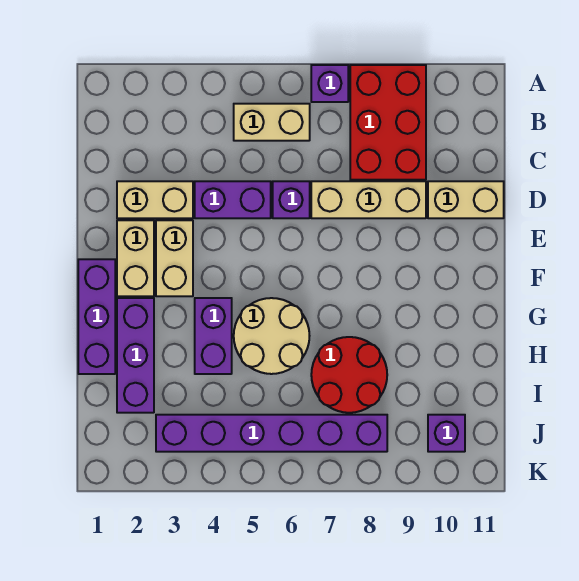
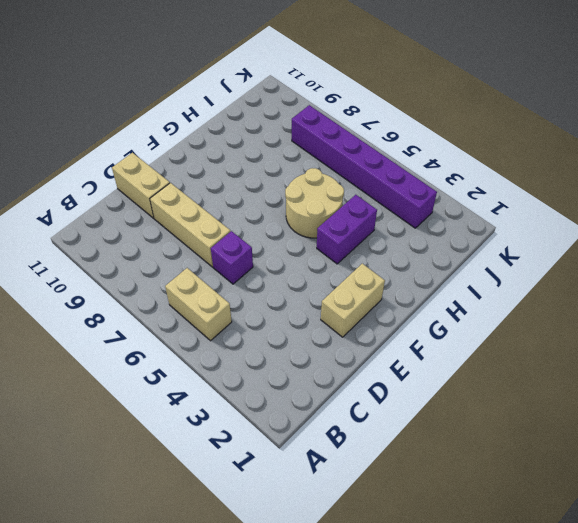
none -> purple brick A7 level 1
none -> red brick A8:C9 level 1
none -> tan brick D2:D3 level 1

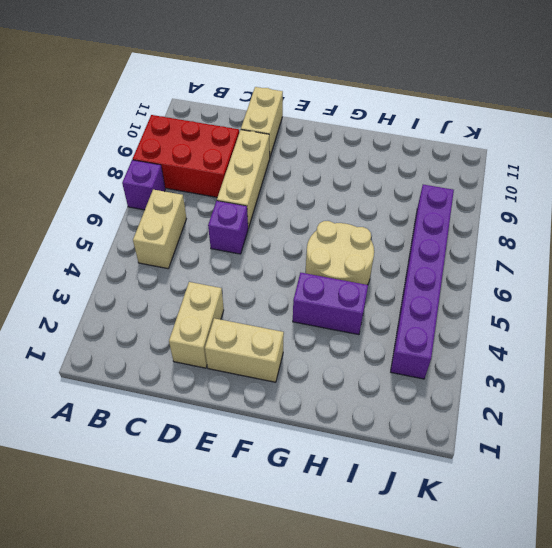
none -> purple brick D4:D5 level 1
none -> tan brick E3:F3 level 1
none -> purple brick F1:H1 level 1

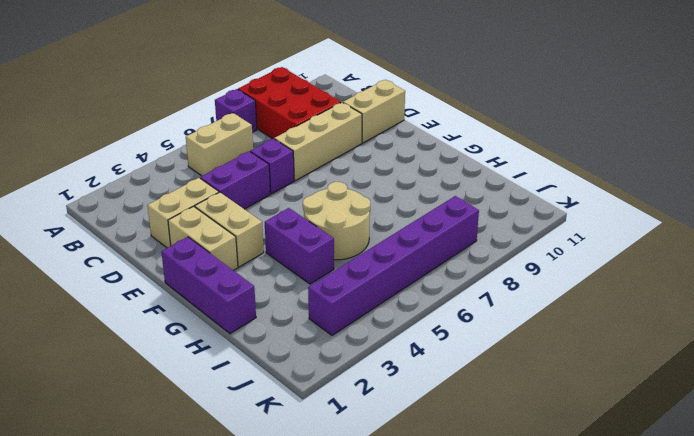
none -> purple brick G2:I2 level 1
none -> red round brick H7:I8 level 1
none -> purple brick J10 level 1

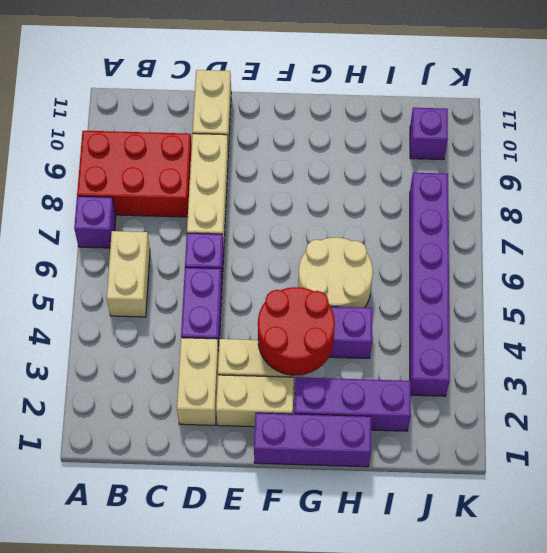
red round brick F3:G4 level 2 -> red round brick H7:I8 level 1

